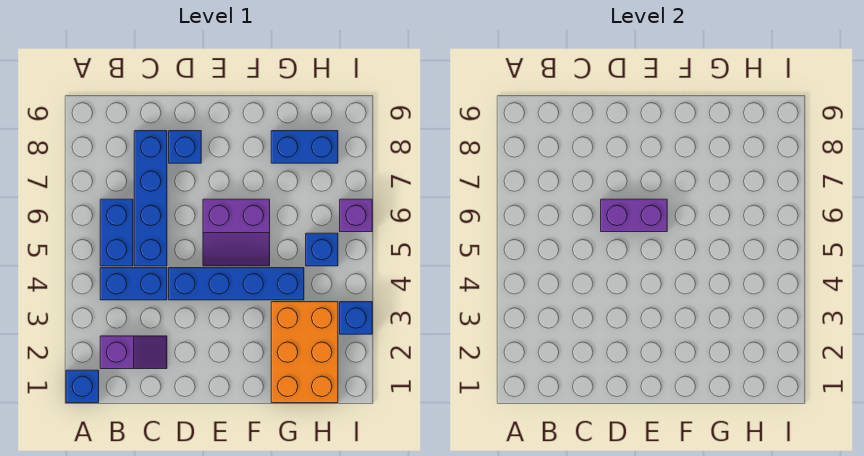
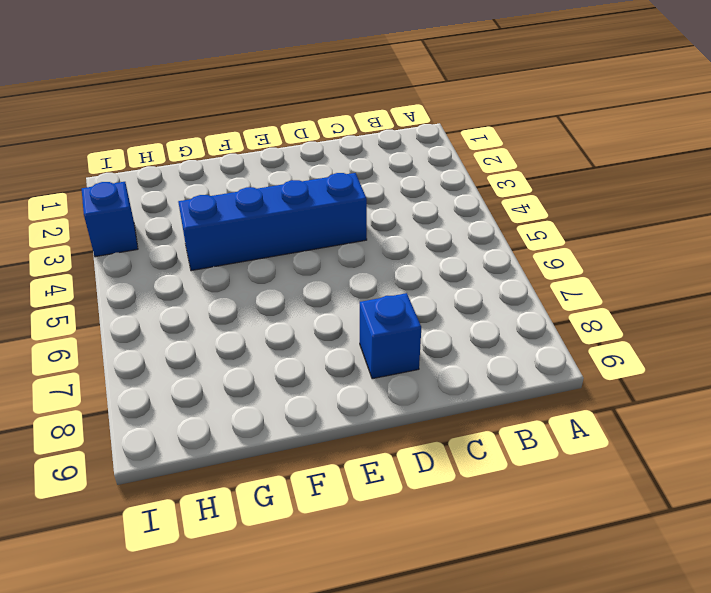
none -> blue brick A1 level 1
none -> purple slope B2:C2 level 1 top B
none -> blue brick B4:C4 level 1

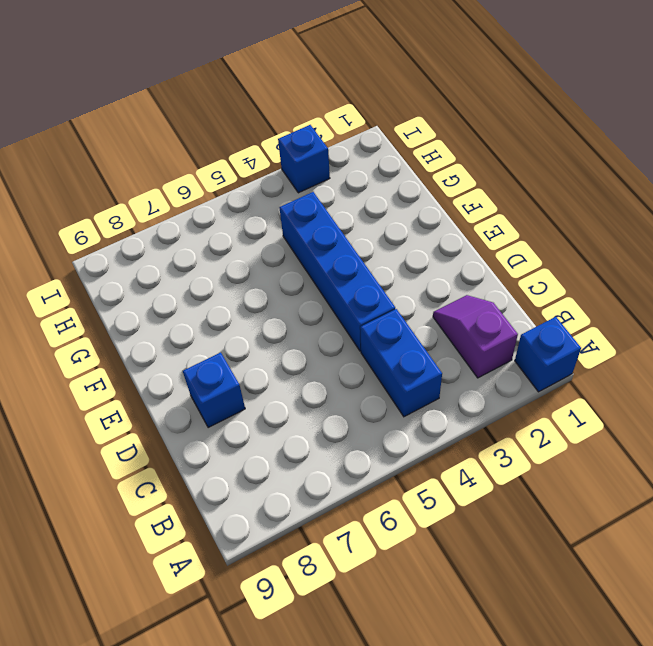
none -> blue brick B5:B6 level 1
none -> blue brick C5:C8 level 1
none -> purple slope E5:F6 level 1 top 6

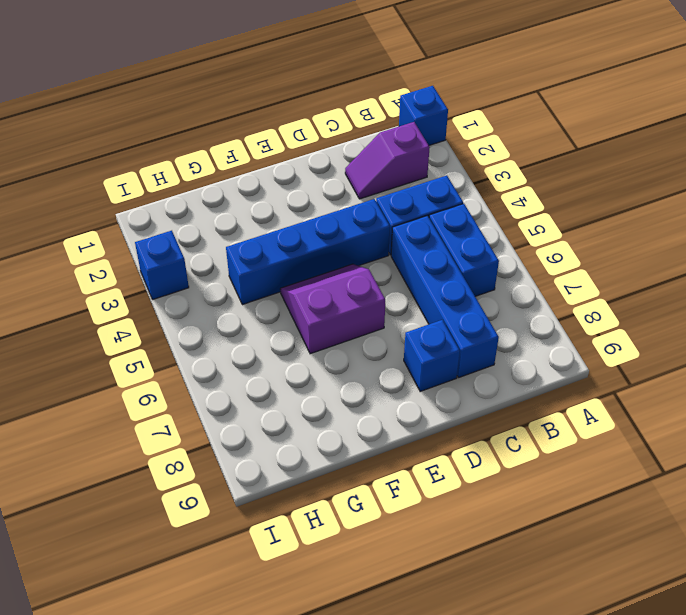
none -> orange brick G1:H3 level 1
none -> blue brick G8:H8 level 1
none -> blue brick H5 level 1

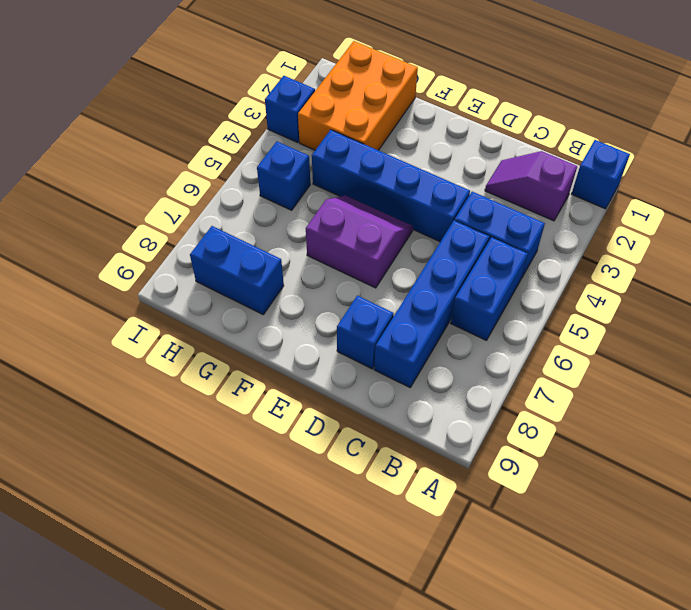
none -> purple brick I6 level 1
none -> purple brick D6:E6 level 2

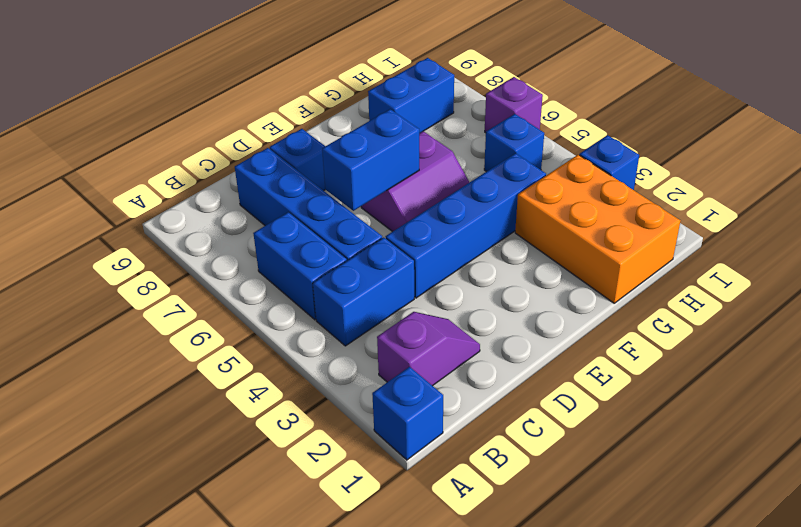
blue brick D6:E6 level 2 -> purple brick D6:E6 level 2

